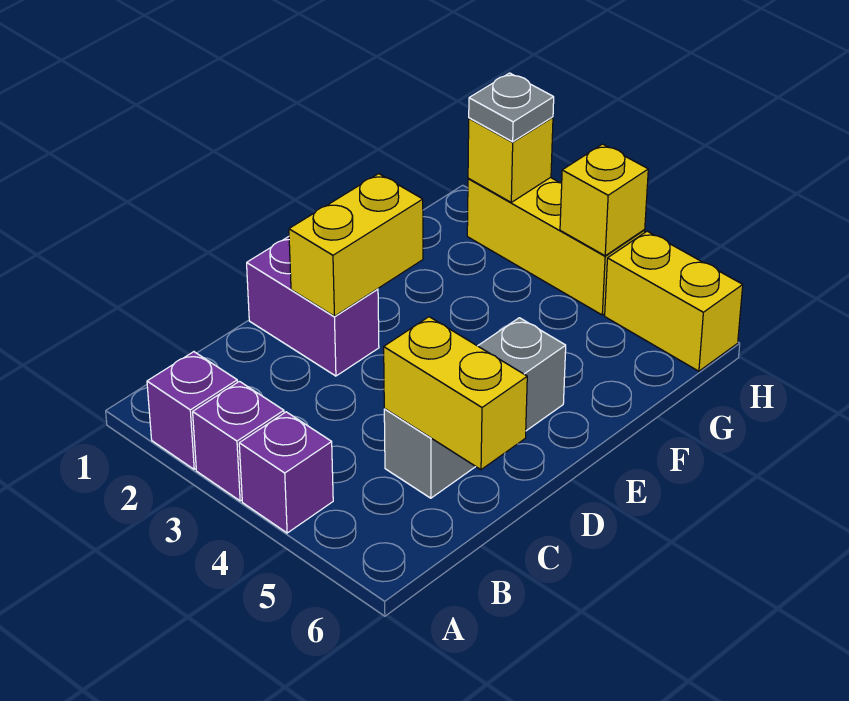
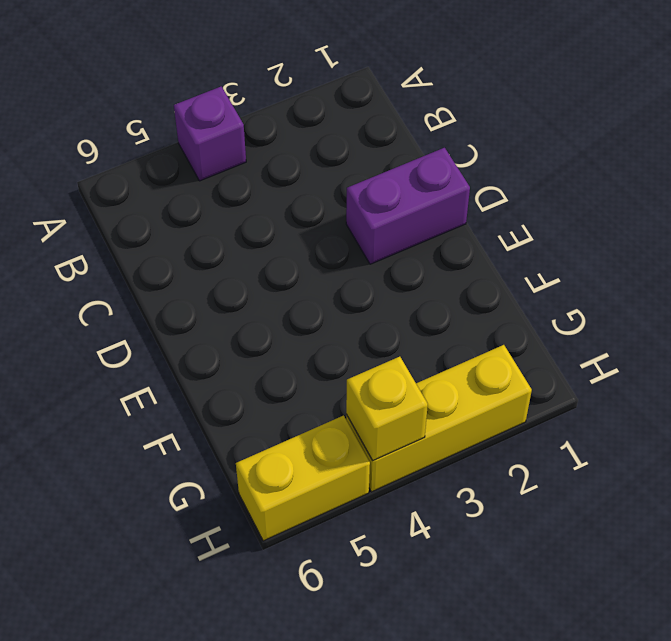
none -> purple brick A2 level 1
none -> purple brick A3 level 1
none -> grey brick C5:E5 level 1

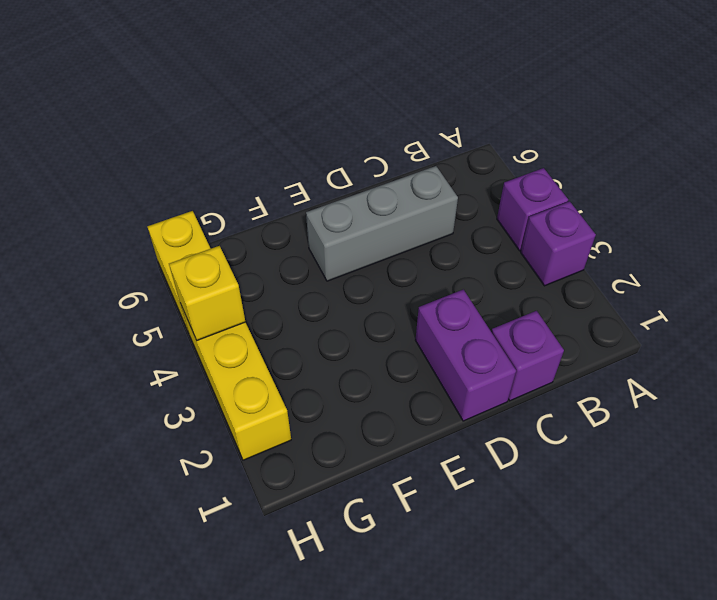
purple brick C1 level 1 -> purple brick A2 level 1
none -> yellow brick C5:C6 level 2
none -> yellow brick D2:E2 level 2
none -> yellow brick H2 level 2

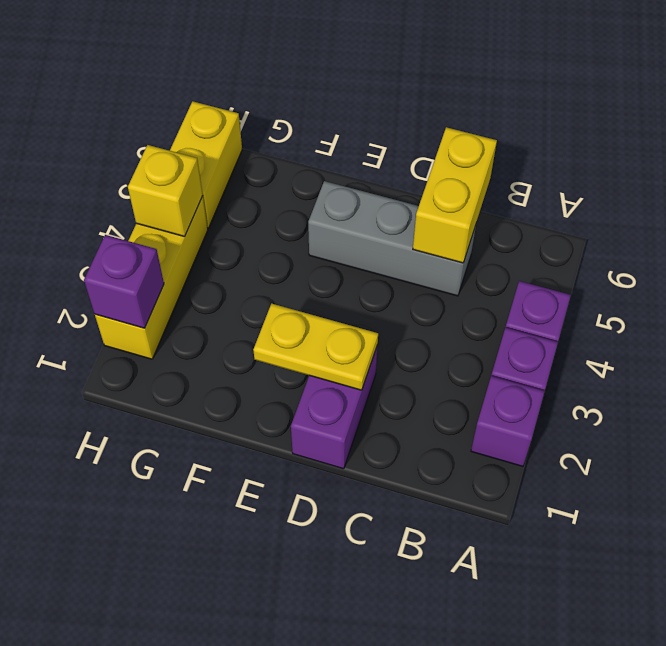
yellow plate D2:E2 level 2 -> yellow brick D2:E2 level 2
purple brick H2 level 2 -> yellow brick H2 level 2
none -> grey plate H2 level 3

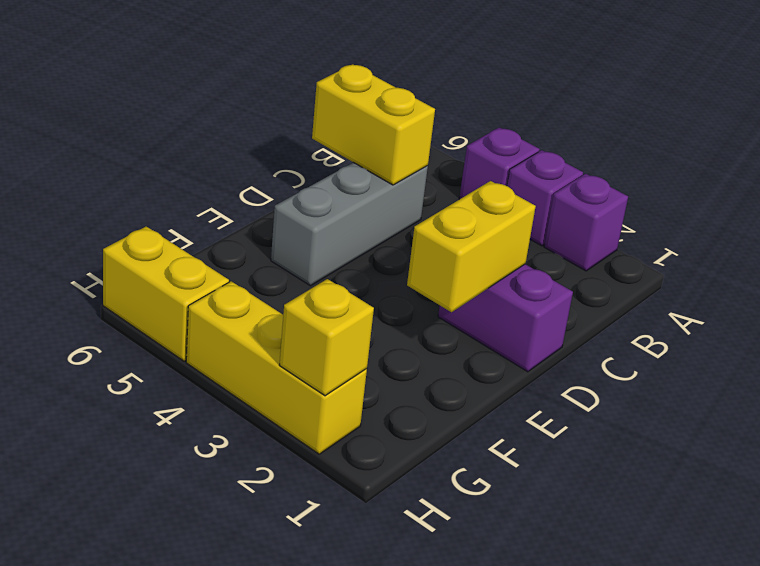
none -> yellow brick H4 level 2
none -> grey plate H2 level 3

